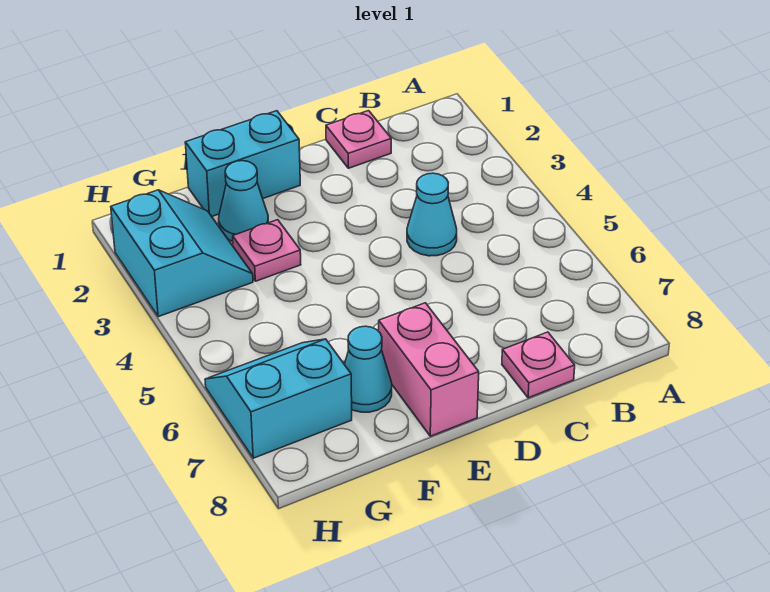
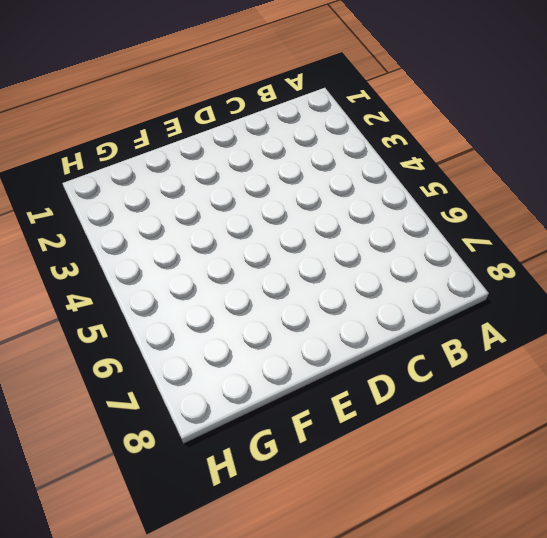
none -> pink plate C1 level 1
none -> cyan cone C4 level 1

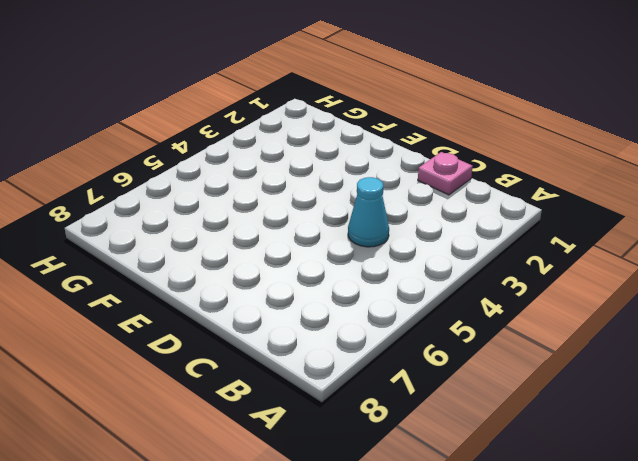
none -> pink plate C8 level 1
none -> cyan brick E1:F1 level 1

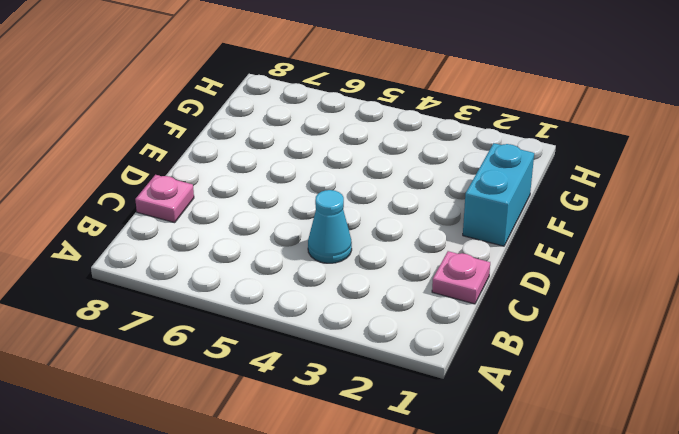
none -> pink brick E7:E8 level 1
none -> cyan cone F2 level 1

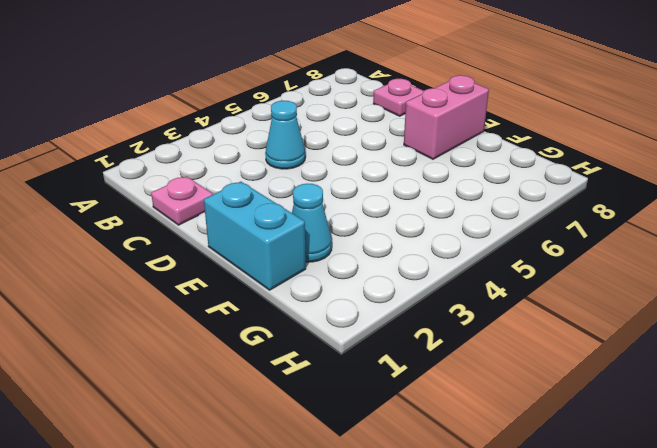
none -> pink plate F3 level 1
none -> cyan cone F7 level 1

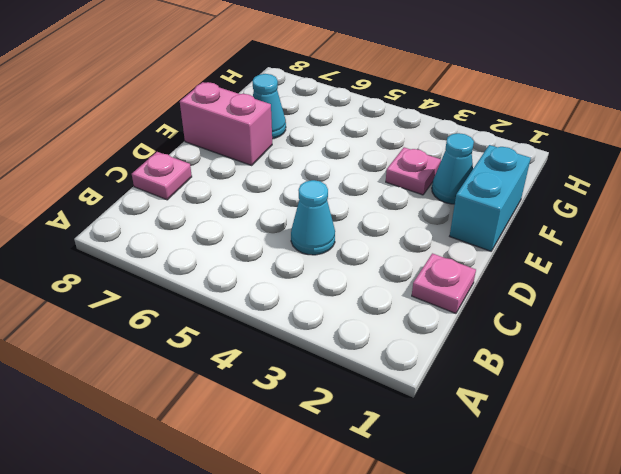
none -> cyan slope G2:H3 level 1 top H
none -> cyan slope G6:H7 level 1 top 7

